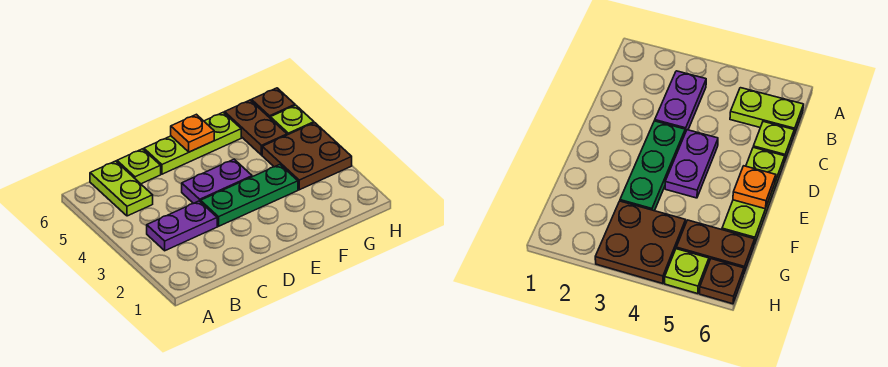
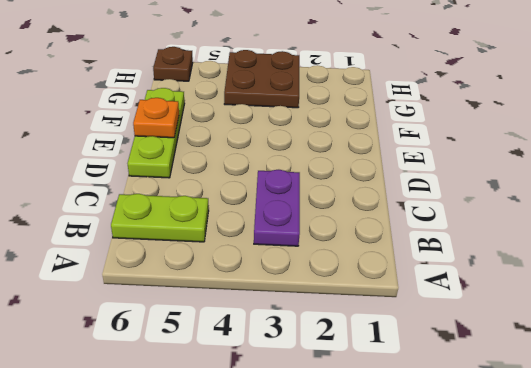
none -> lime plate C6 level 1
none -> green plate D3:F3 level 1

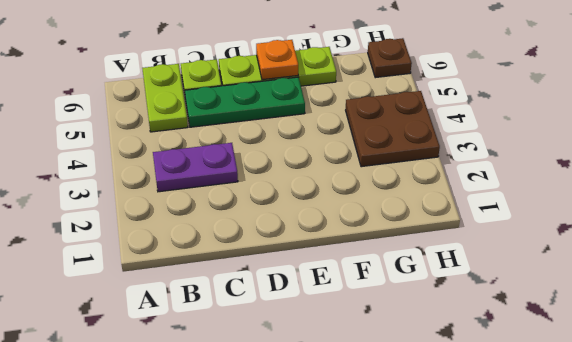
green plate C5:E5 level 1 -> green plate D3:F3 level 1
none -> purple plate D4:E4 level 1
none -> brown plate G5:G6 level 1

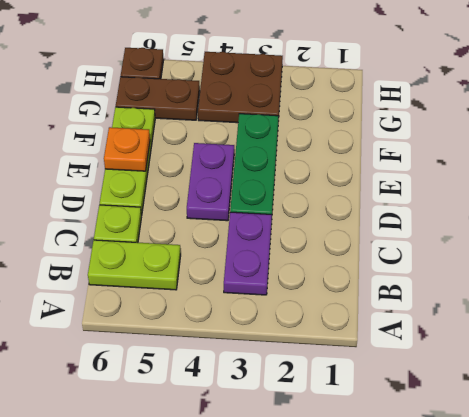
none -> lime plate H5 level 1

